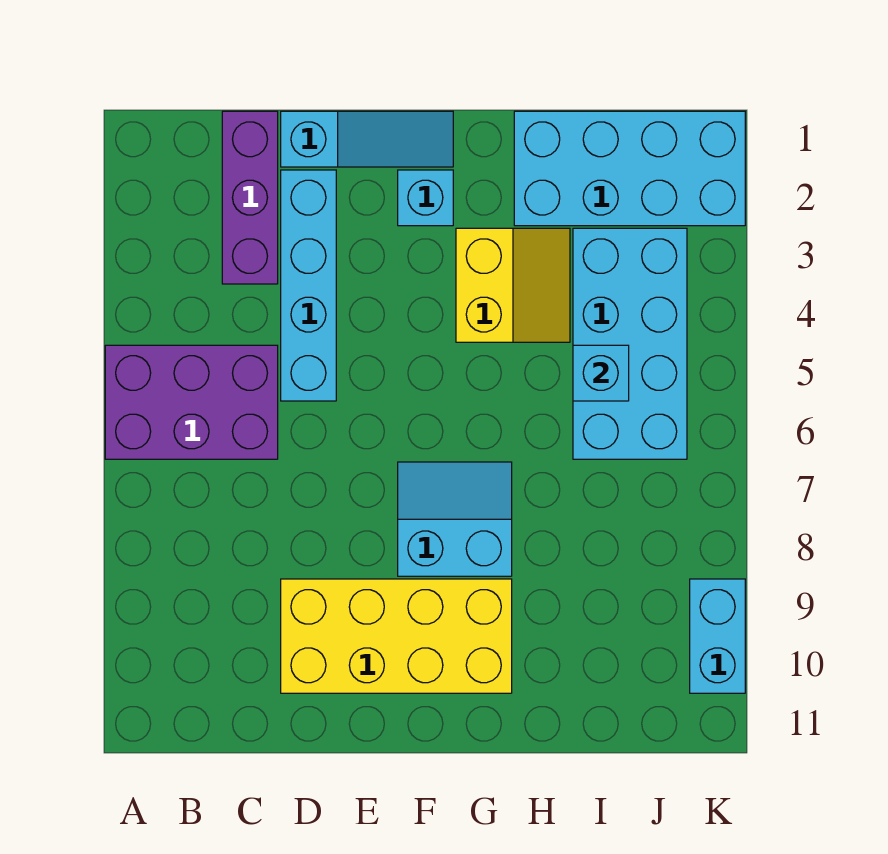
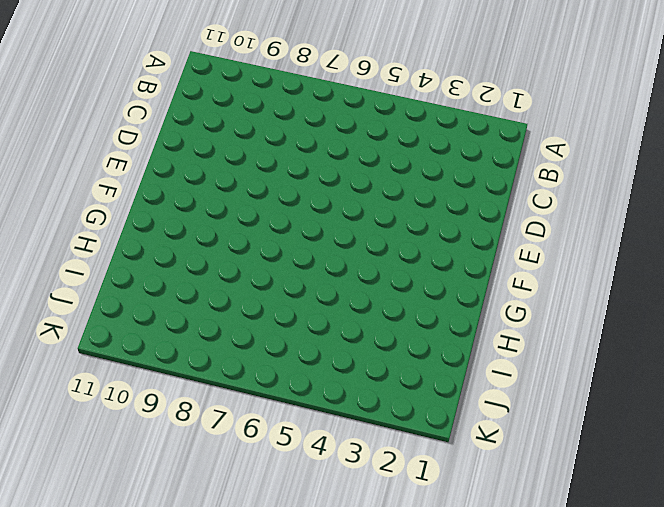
none -> purple brick A5:C6 level 1
none -> purple brick C1:C3 level 1
none -> cyan slope D1:F1 level 1 top D

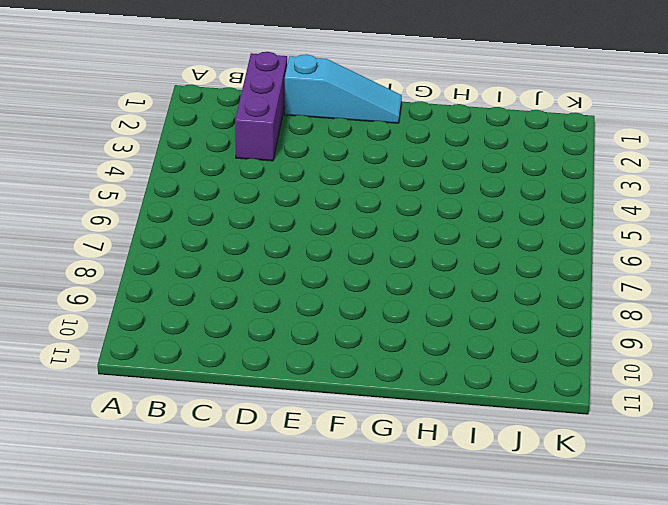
none -> purple brick A5:C6 level 1
none -> cyan brick D2:D5 level 1
none -> yellow brick D9:G10 level 1

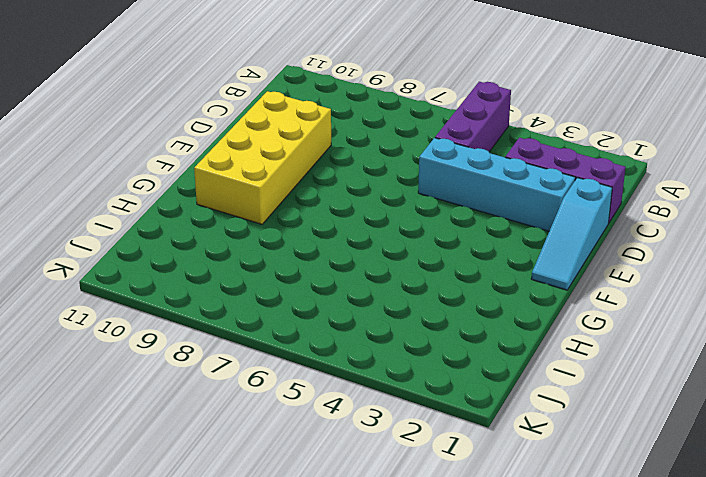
purple brick A5:C5 level 1 -> purple brick A5:C6 level 1
none -> cyan brick F2 level 1
none -> cyan slope F7:G8 level 1 top 8
none -> yellow slope G3:H4 level 1 top G

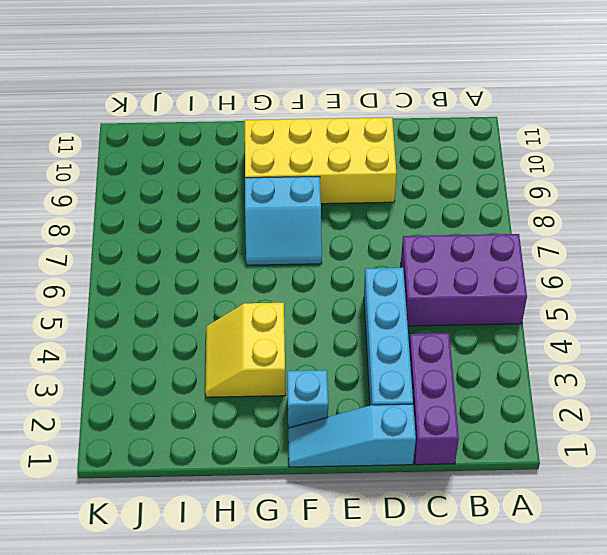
none -> cyan brick H1:K2 level 1
none -> cyan brick I3:J6 level 1
none -> cyan brick K9:K10 level 1

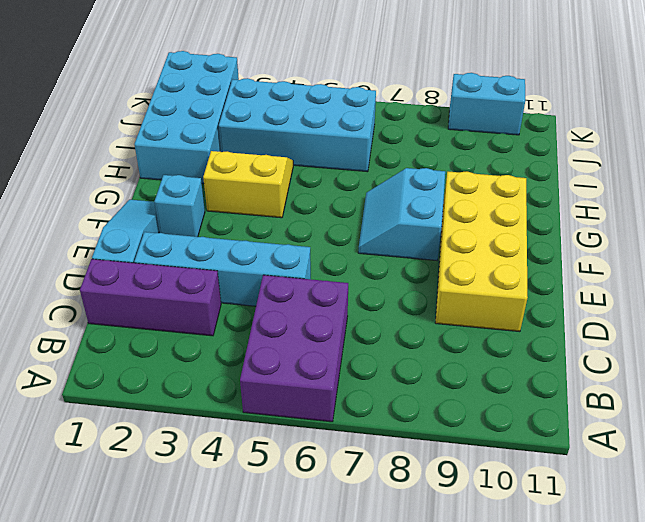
none -> cyan brick I5 level 2

